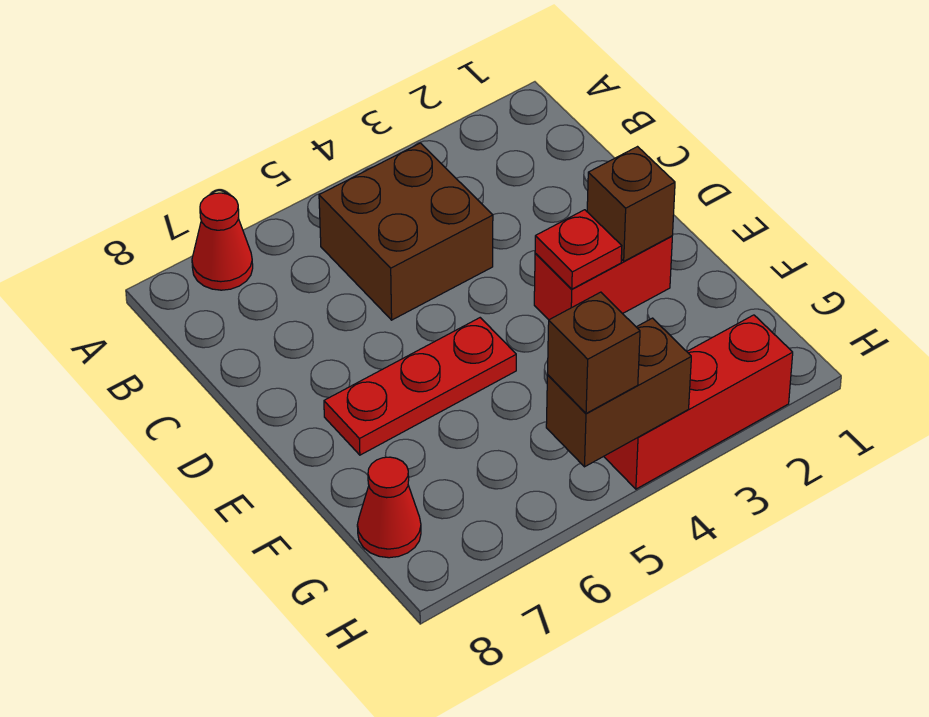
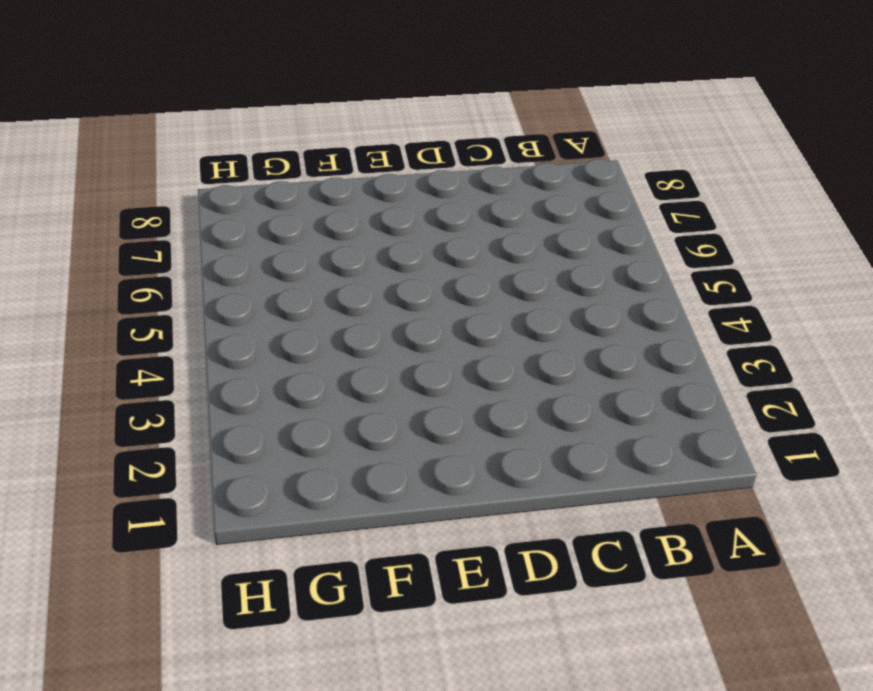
none -> red cone A7 level 1
none -> brown brick B4:C5 level 1

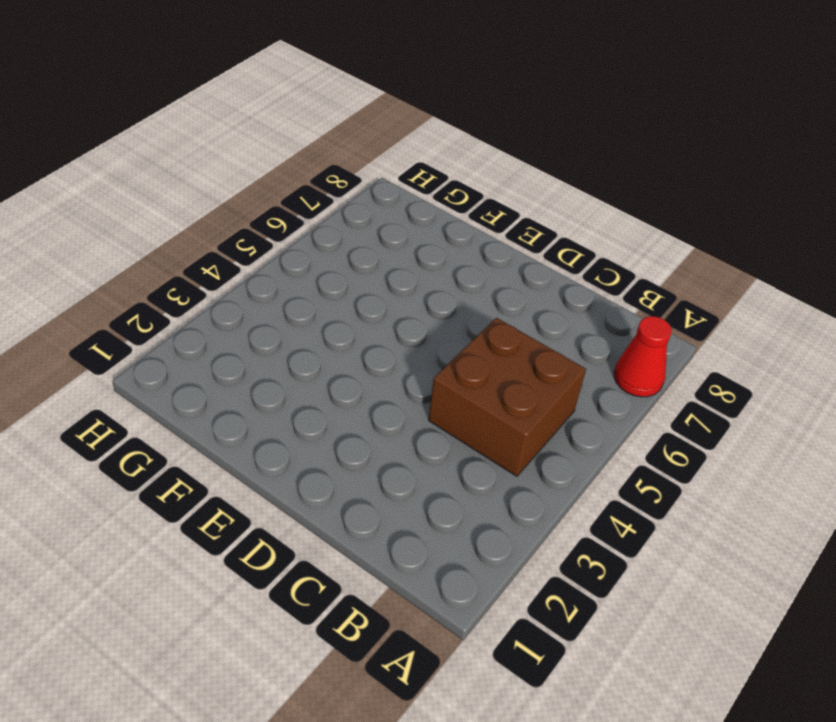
none -> red brick E2:E3 level 1
none -> red plate E5:E7 level 1

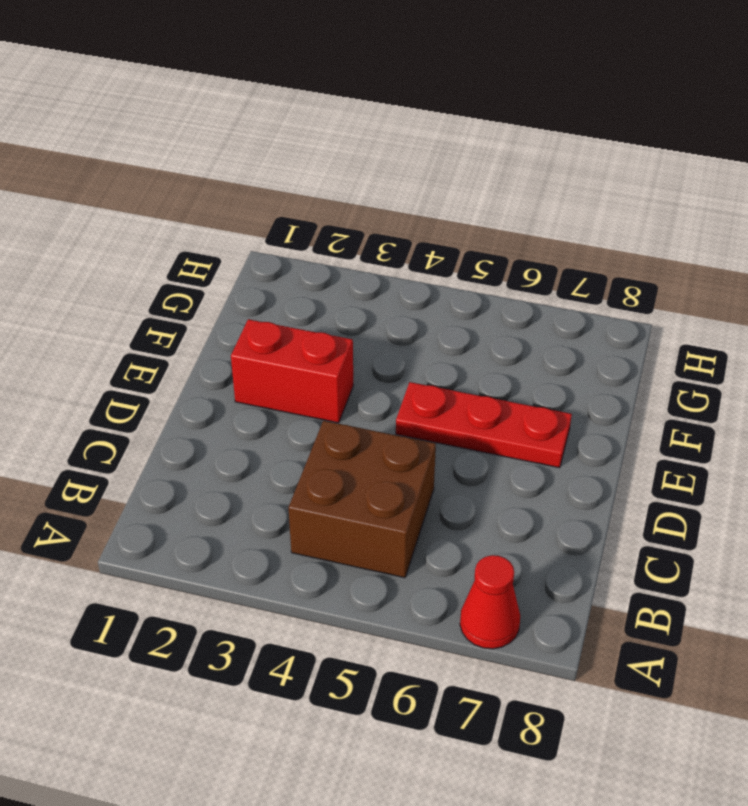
none -> red cone G8 level 1
none -> red brick H2:H4 level 1

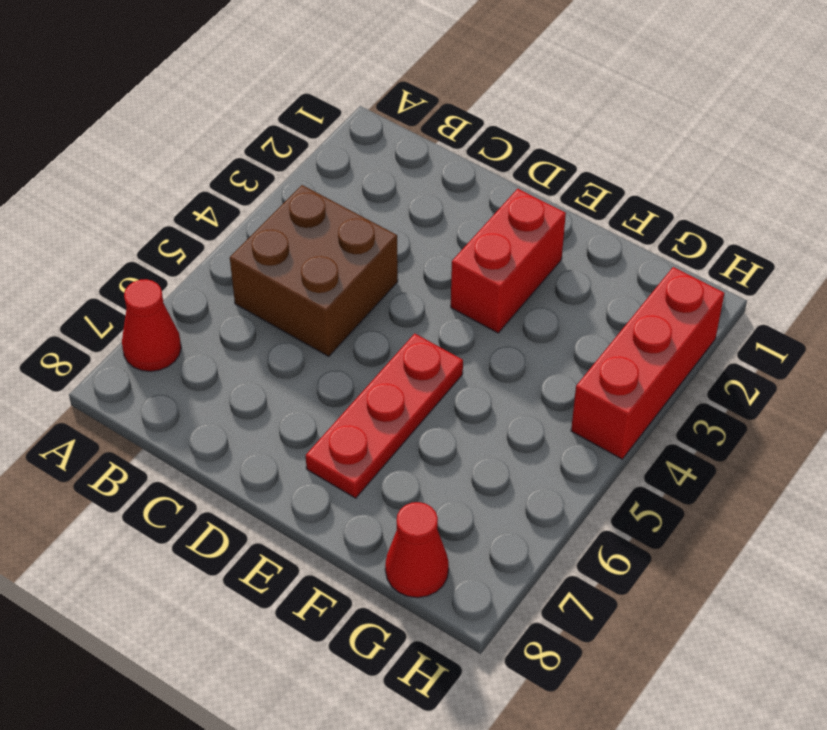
none -> brown brick E2 level 2
none -> red plate E3 level 2

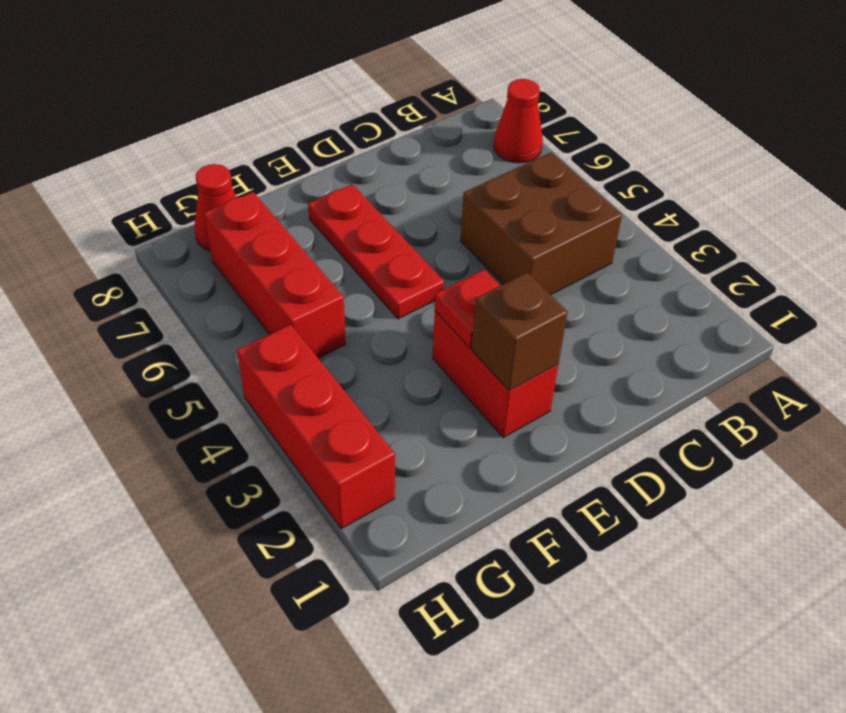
red brick G5:G7 level 1 -> none
none -> brown brick H4:H5 level 2
none -> brown brick H5 level 3

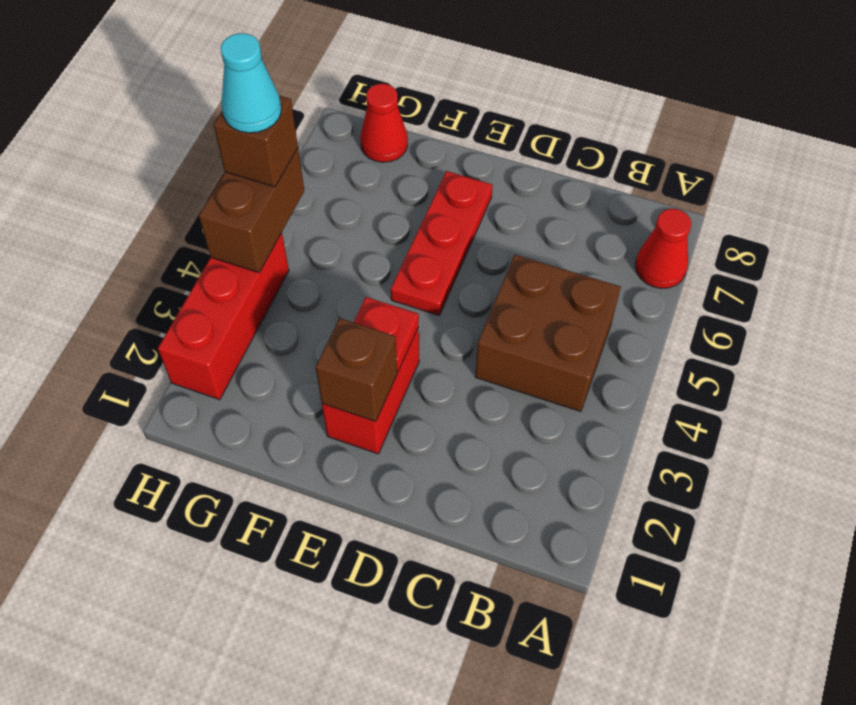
cyan cone H5 level 4 -> none

